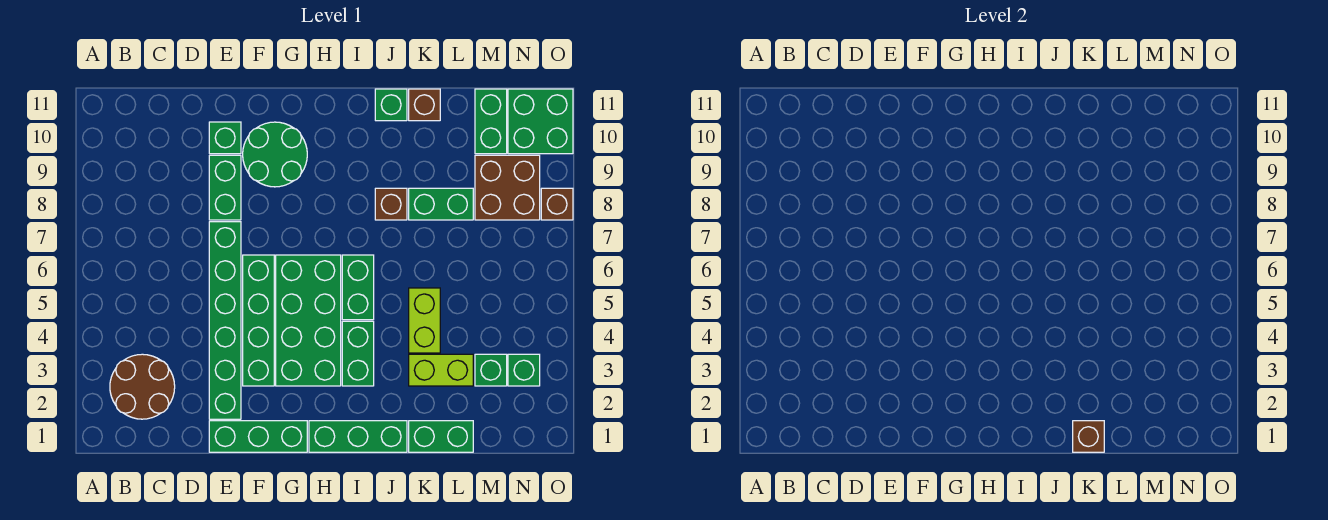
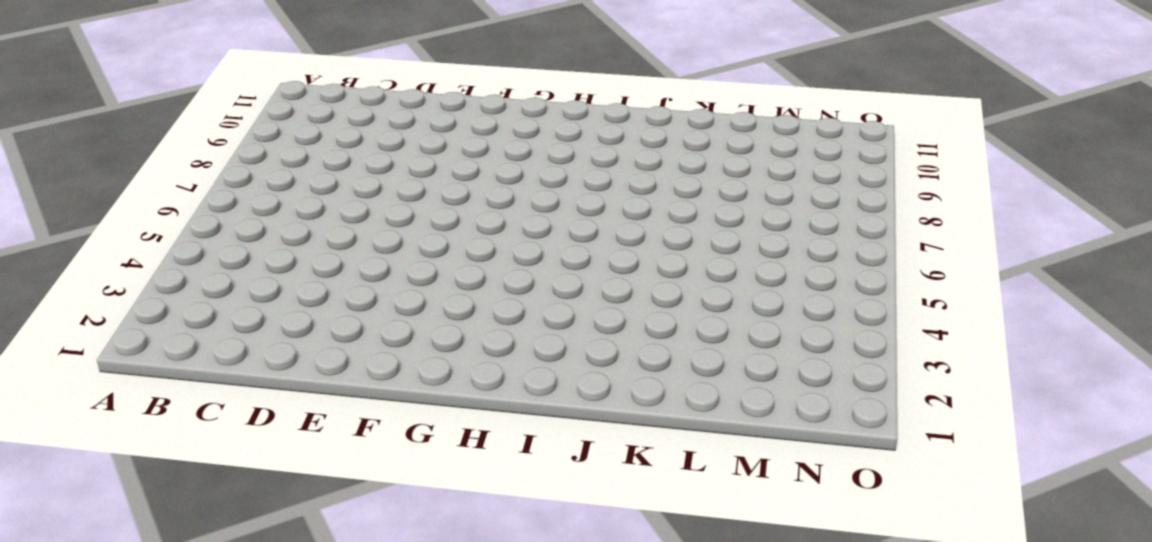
none -> brown round brick B2:C3 level 1
none -> green brick E1:G1 level 1
none -> green brick E2:E7 level 1

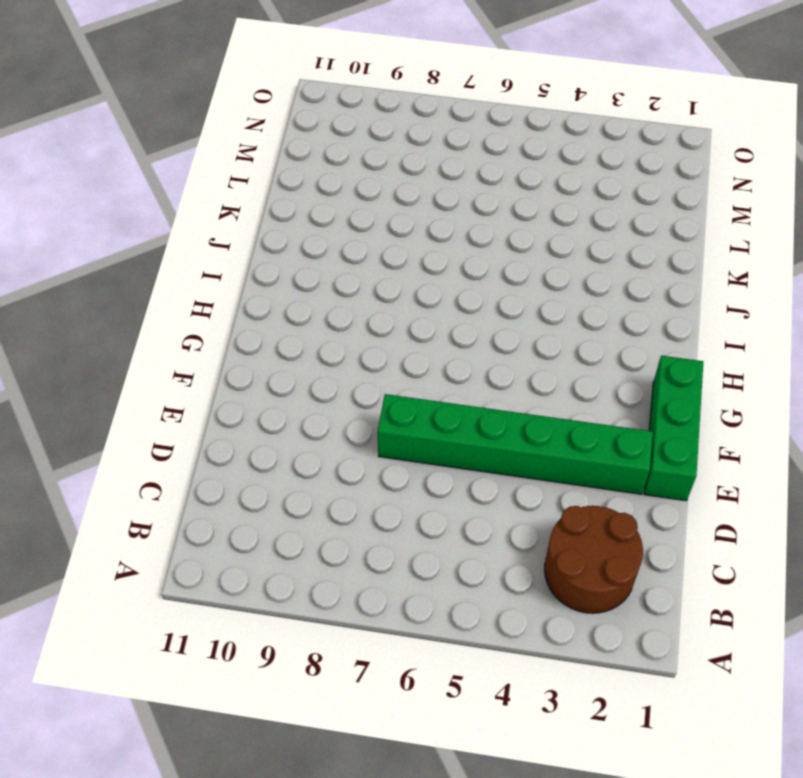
none -> green brick E8:E9 level 1
none -> green brick E10 level 1
none -> green brick F3:F6 level 1

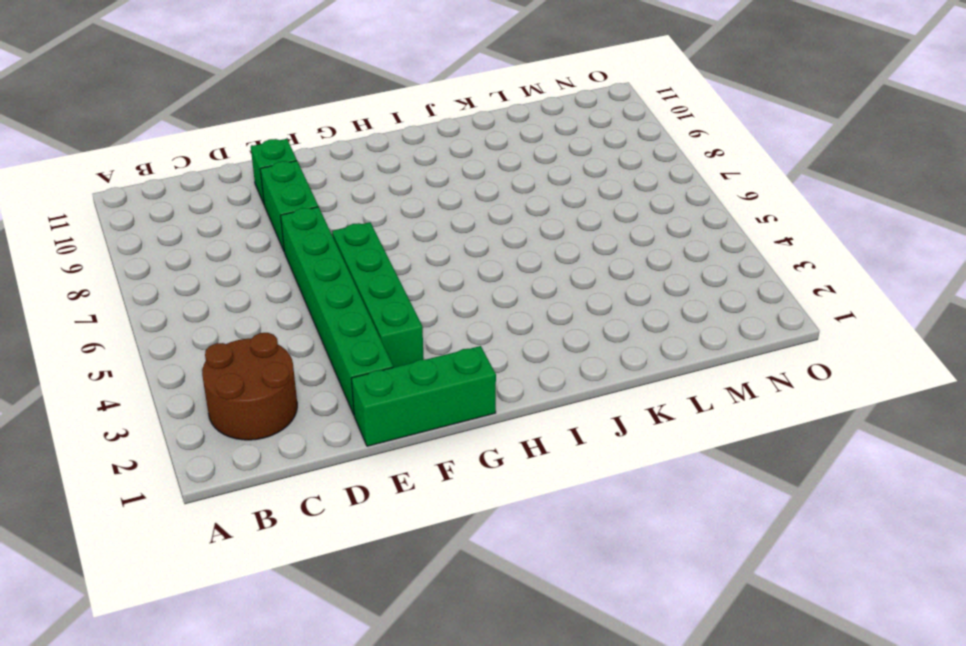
none -> green round brick F9:G10 level 1
none -> green brick G3:H6 level 1
none -> green brick H1:J1 level 1

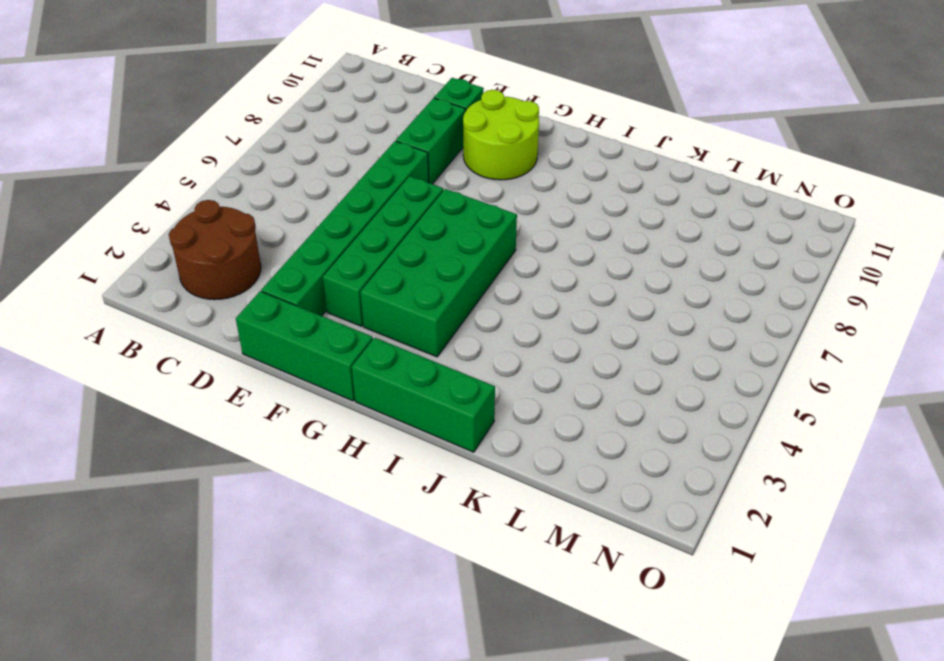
lime round brick F9:G10 level 1 -> green round brick F9:G10 level 1
none -> green brick I3:I4 level 1
none -> green brick I5:I6 level 1
none -> brown brick J8 level 1

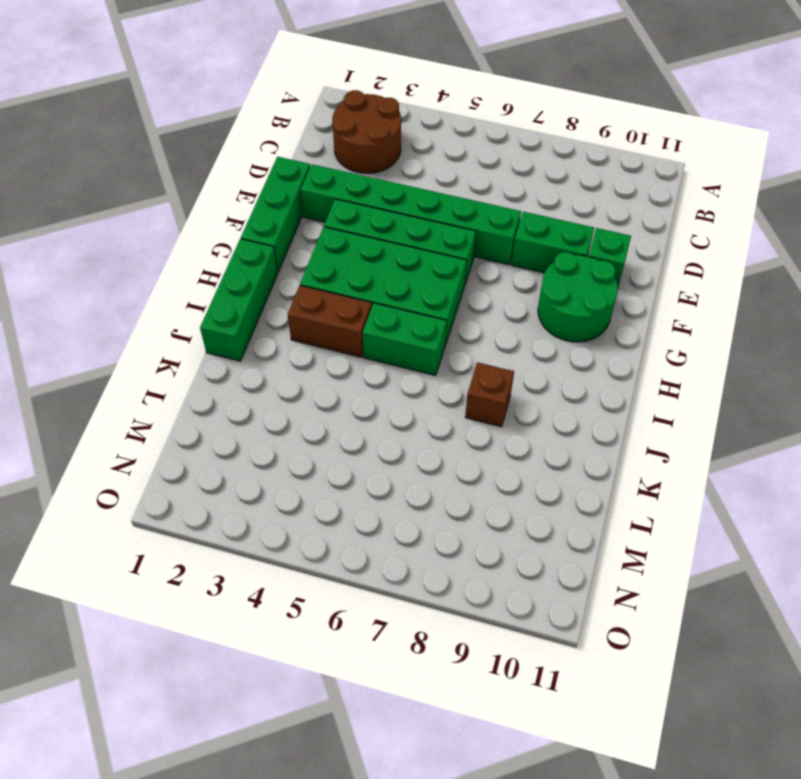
brown brick I3:I4 level 1 -> green brick I3:I4 level 1
none -> green brick J11 level 1
none -> green brick K1:L1 level 1
none -> lime brick K3:L3 level 1

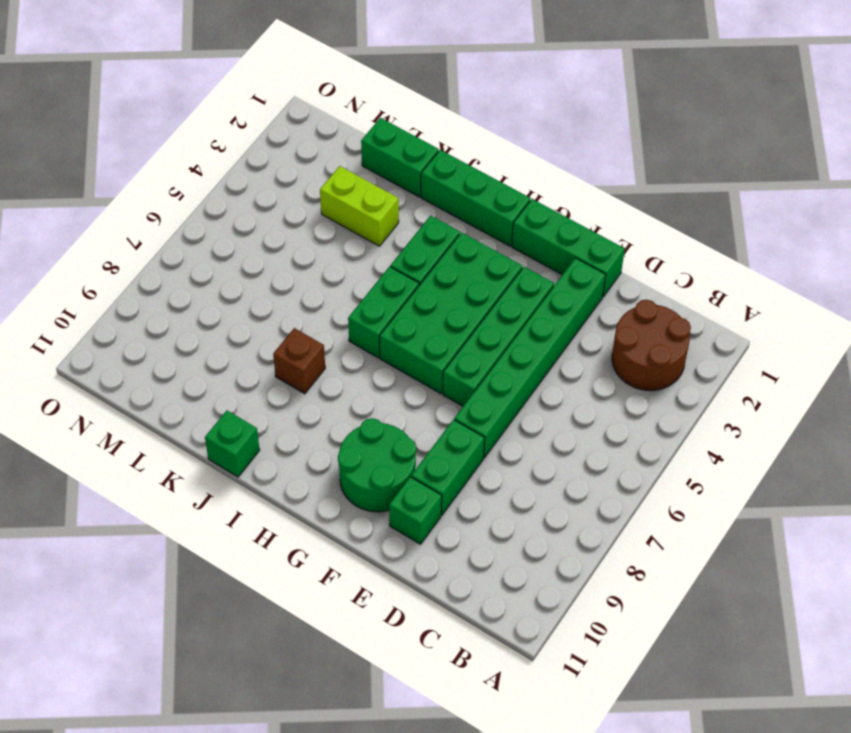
none -> lime brick K4:K5 level 1
none -> green brick K8:L8 level 1
none -> brown brick K11 level 1

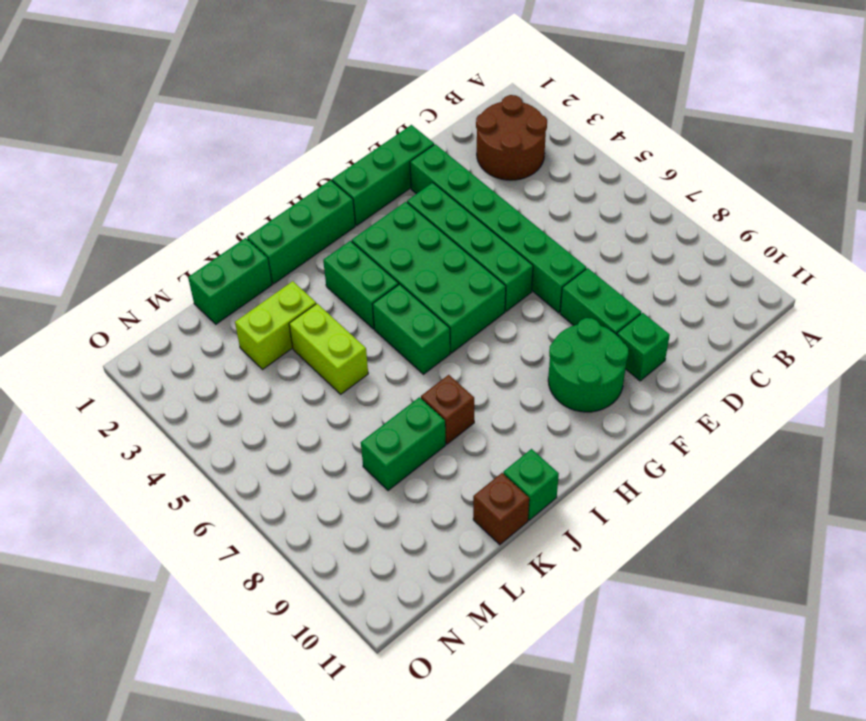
none -> green brick M3 level 1
none -> brown brick M8:N9 level 1
none -> green brick M10:M11 level 1

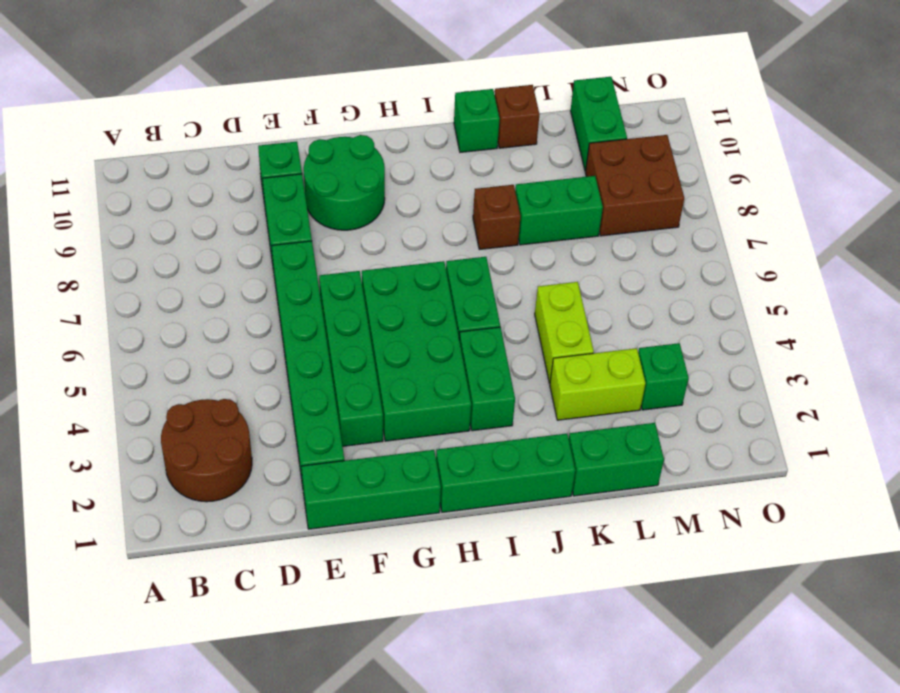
none -> green brick N3 level 1
none -> green brick N10:O11 level 1
none -> brown brick O8 level 1

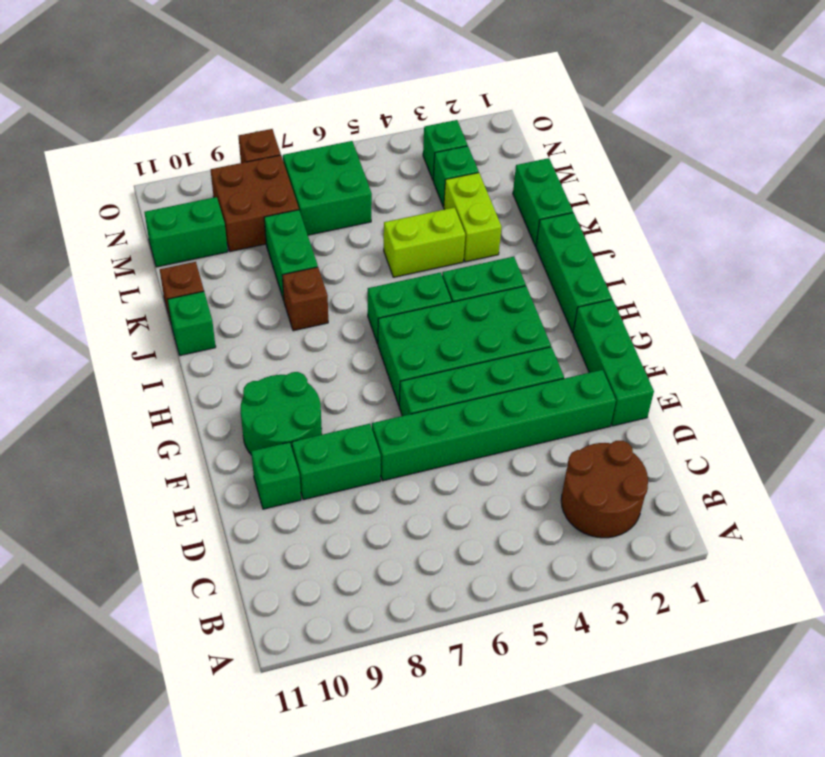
green brick M6:N7 level 1 -> green brick N10:O11 level 1
none -> brown brick K1 level 2

